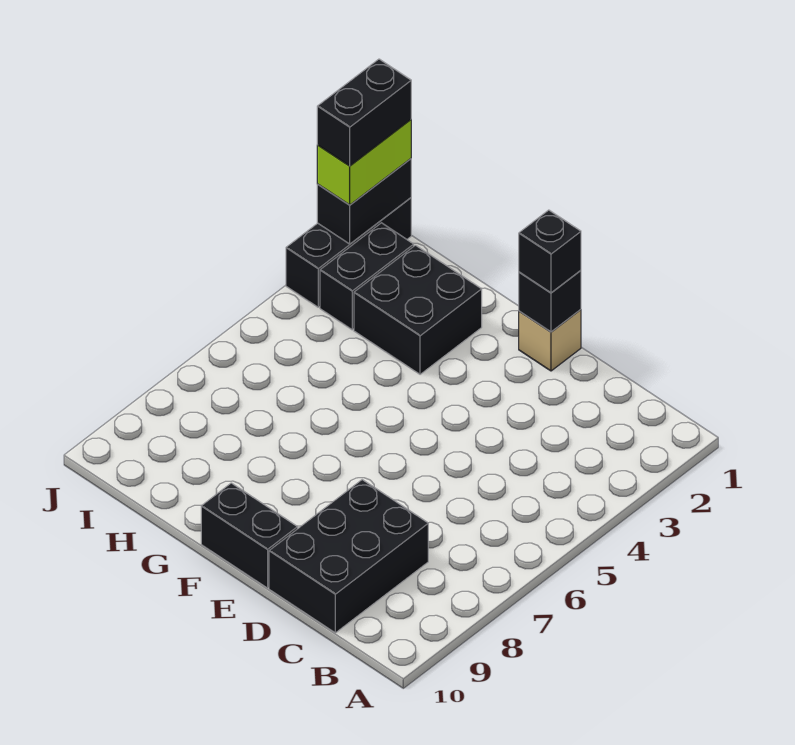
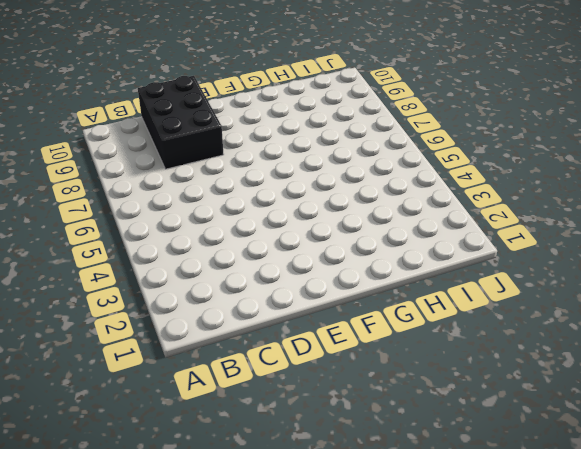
none -> tan brick E1 level 1
none -> black brick E10:F10 level 1

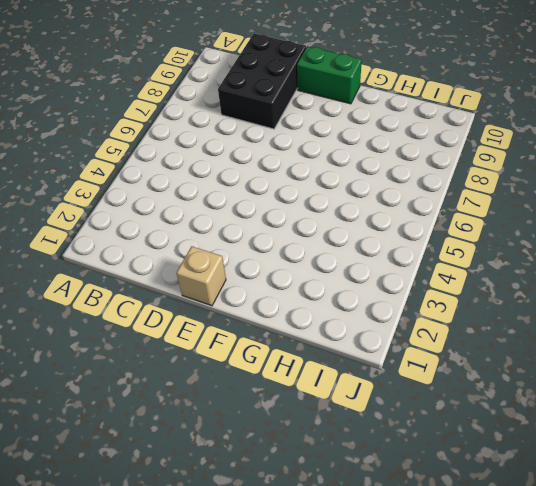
green brick E10:F10 level 1 -> black brick E10:F10 level 1
none -> black brick G2:H3 level 1
none -> black brick I2:I3 level 1

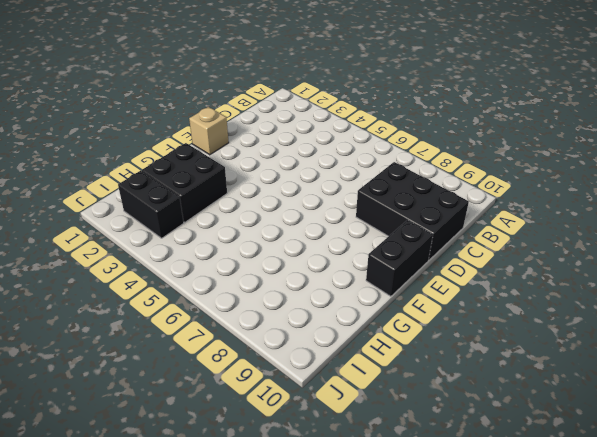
none -> black brick J1:J3 level 1
none -> black brick E1 level 2

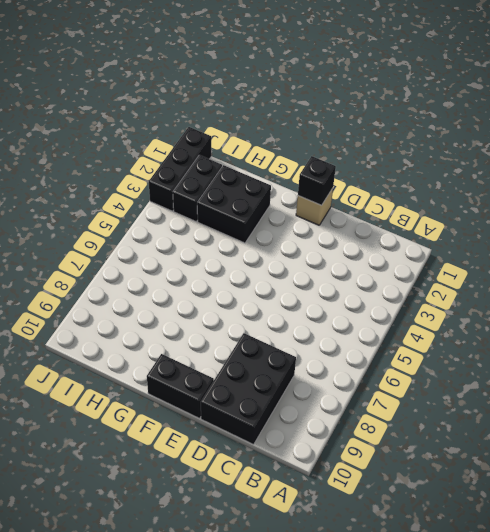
none -> black brick J1:J2 level 2
none -> black brick E1 level 3

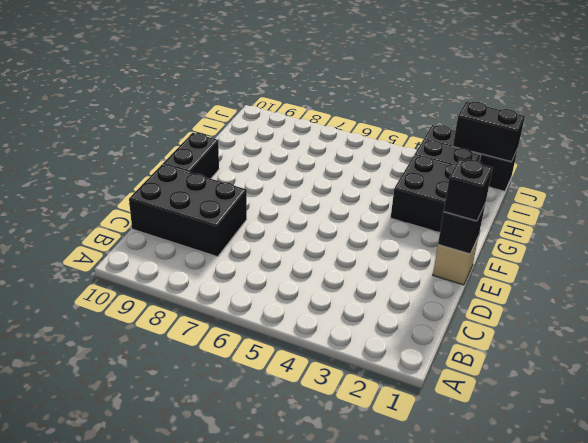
none -> lime brick J1:J2 level 3
none -> black brick J1:J2 level 4

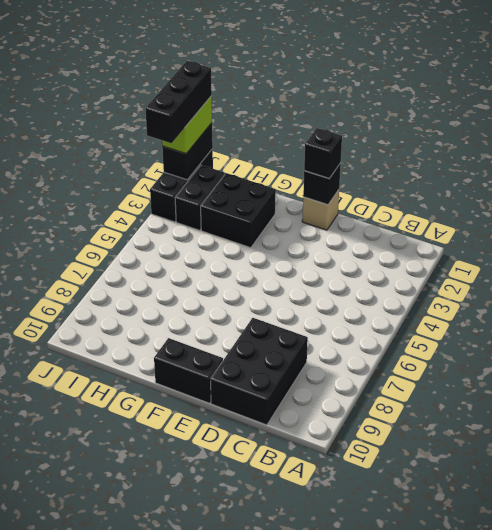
black brick J1:J3 level 4 -> black brick J1:J2 level 4

